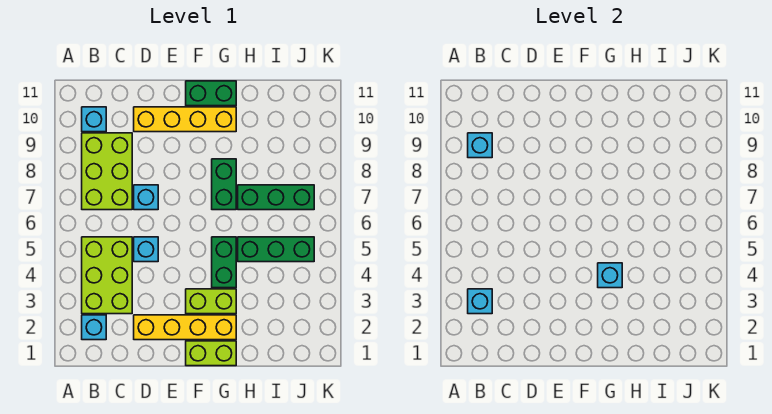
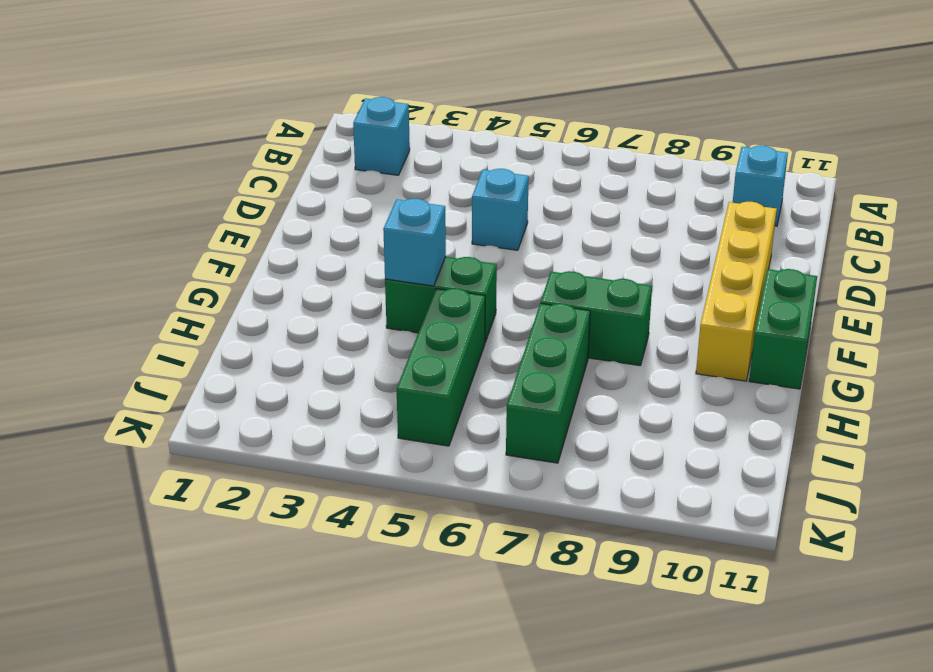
none -> lime brick B3:C5 level 1
none -> lime brick B7:C9 level 1
none -> yellow brick D2:G2 level 1

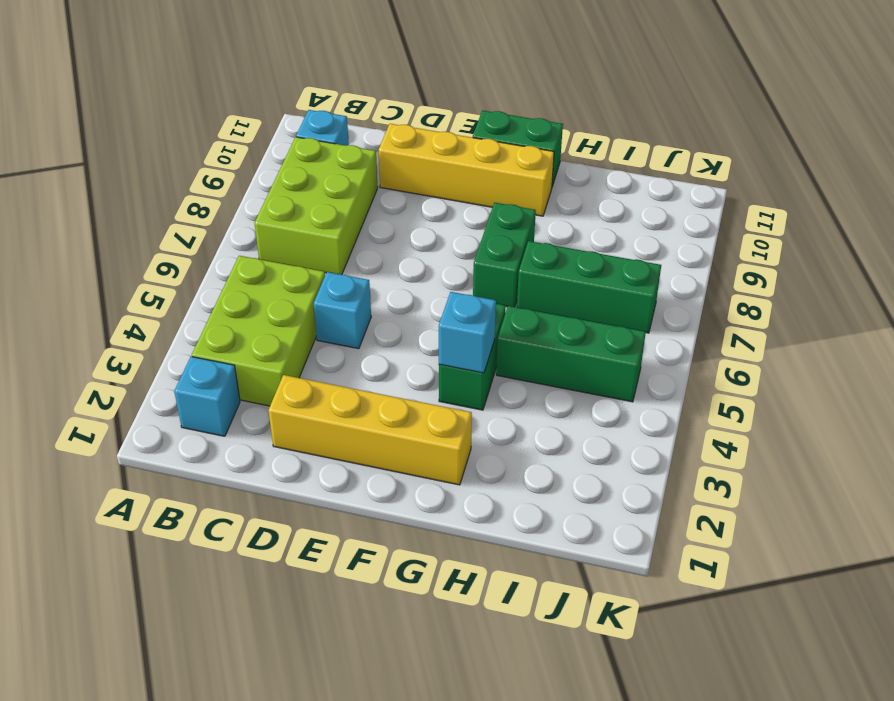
none -> cyan brick D7 level 1
none -> lime brick F1:G1 level 1
none -> lime brick F3:G3 level 1

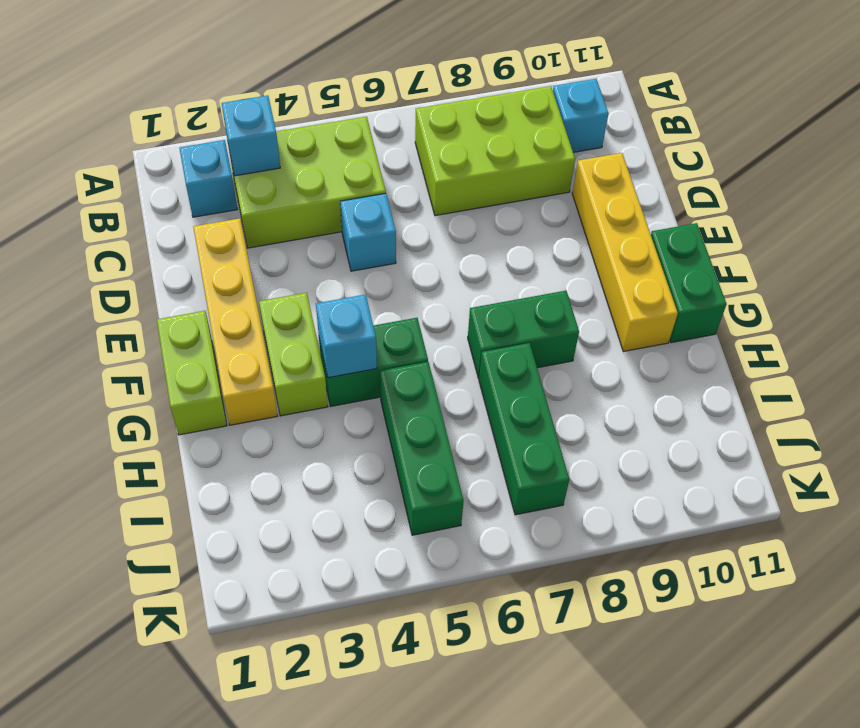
none -> cyan brick D7 level 1
none -> cyan brick B9 level 2

